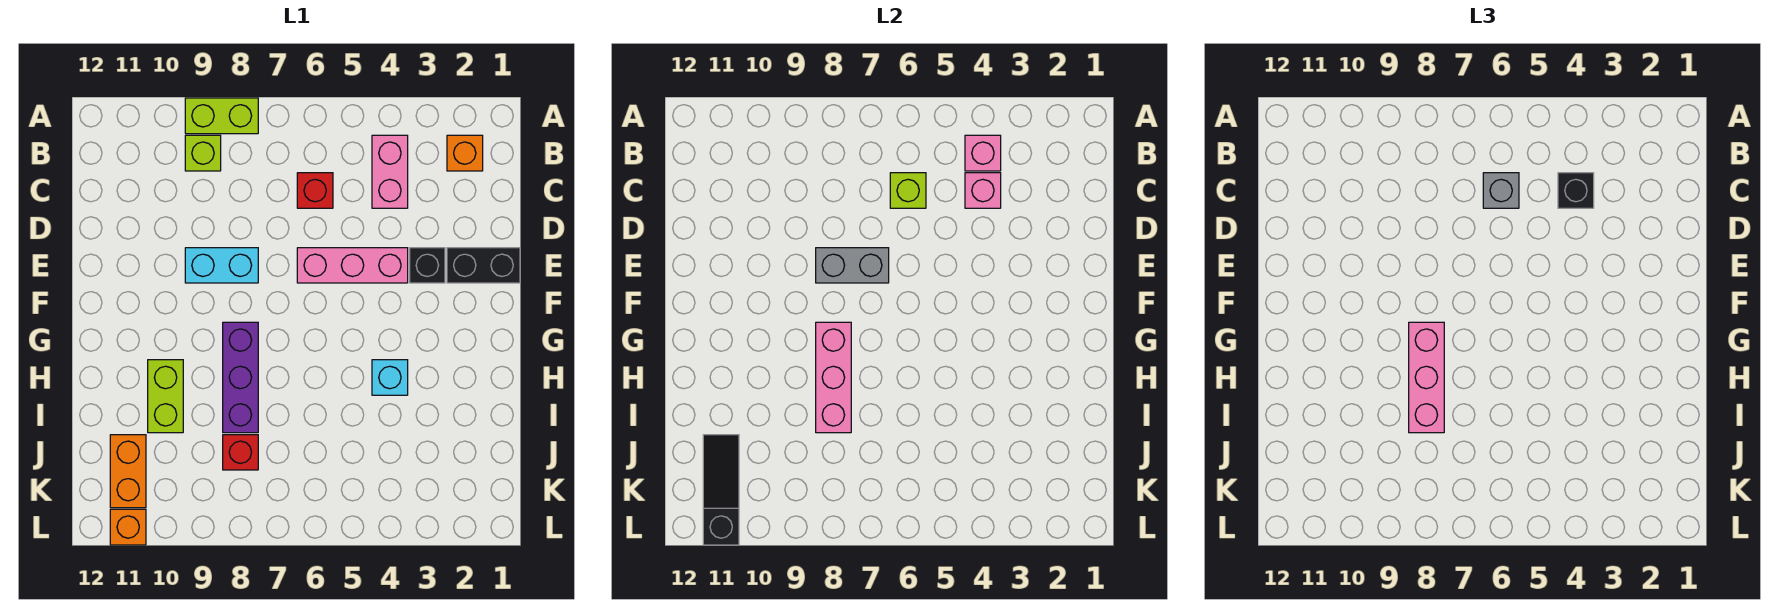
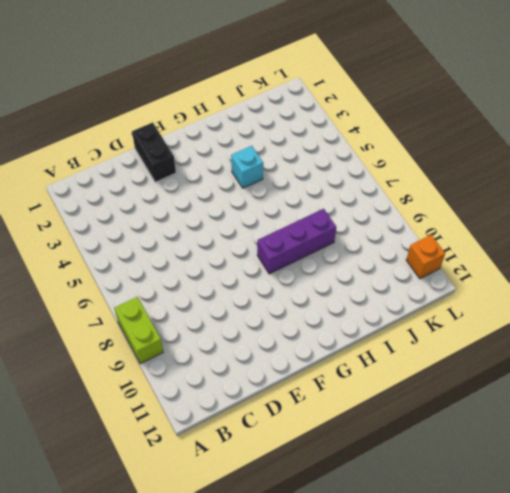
none -> orange brick B2 level 1
none -> pink brick B4:C4 level 1
none -> lime brick B9 level 1

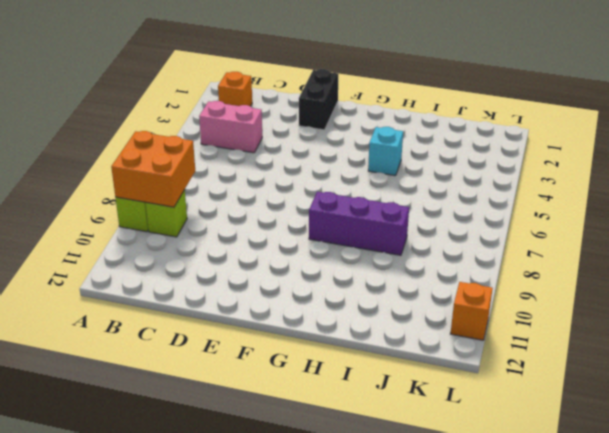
orange brick A8:B9 level 2 -> none
none -> red brick C6 level 1
none -> black brick E3 level 1
none -> pink brick E4:E6 level 1

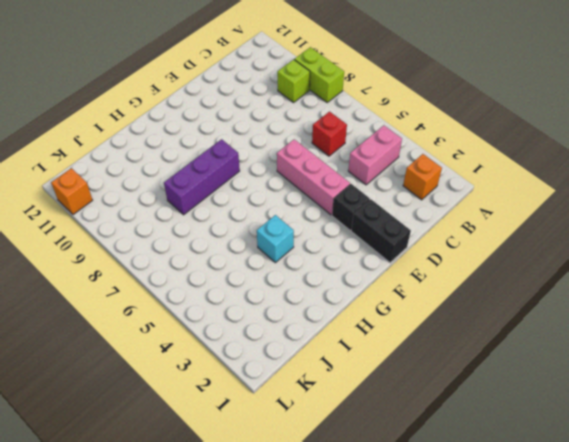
none -> cyan brick E8:E9 level 1
none -> lime brick H10:I10 level 1
none -> red brick J8 level 1

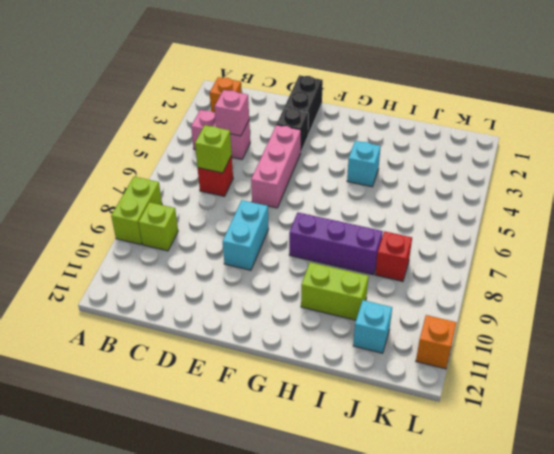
cyan brick J11 level 1 -> orange brick J11:K11 level 1
none -> pink brick B4 level 2
none -> grey brick E7:E8 level 2
none -> pink brick G8:I8 level 2

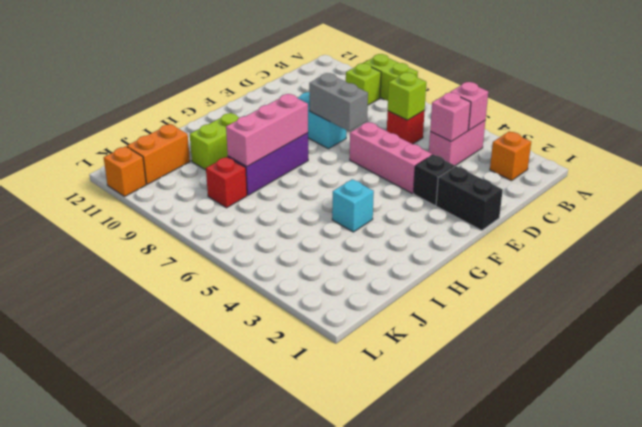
none -> black slope J11:L11 level 2 top L
none -> black brick C4 level 3
none -> grey brick C6 level 3

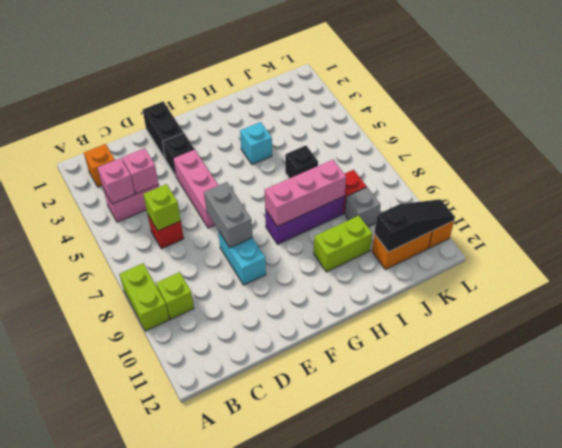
black brick I6 level 1 -> black brick C4 level 3
grey brick J9 level 1 -> grey brick C6 level 3
black slope J11:L11 level 2 top J -> black slope J11:L11 level 2 top L
none -> pink brick G8:I8 level 3

